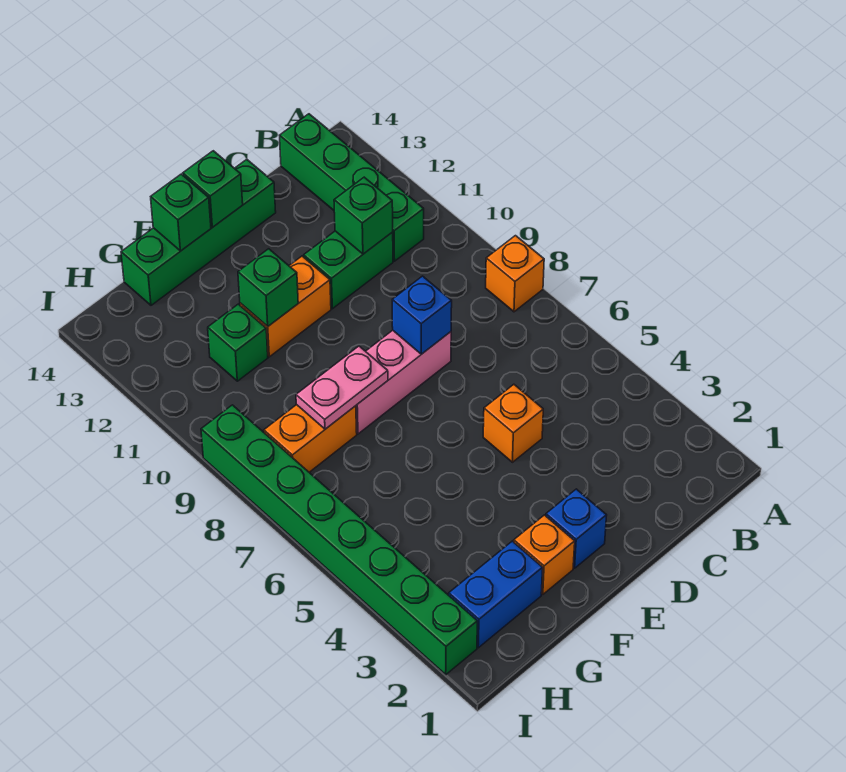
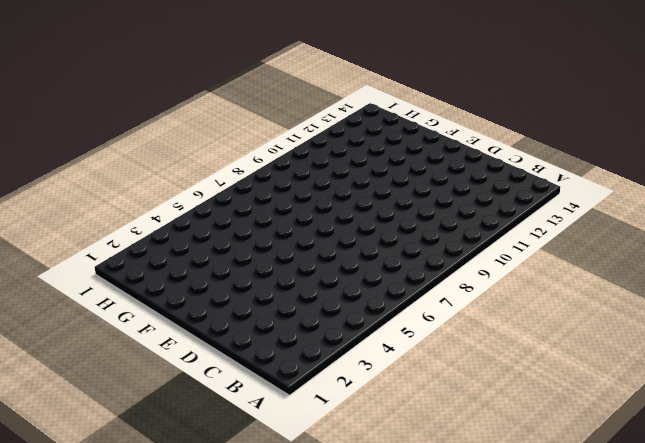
none -> orange brick A8 level 1
none -> green brick B11:B14 level 1
none -> green brick C11:D11 level 1

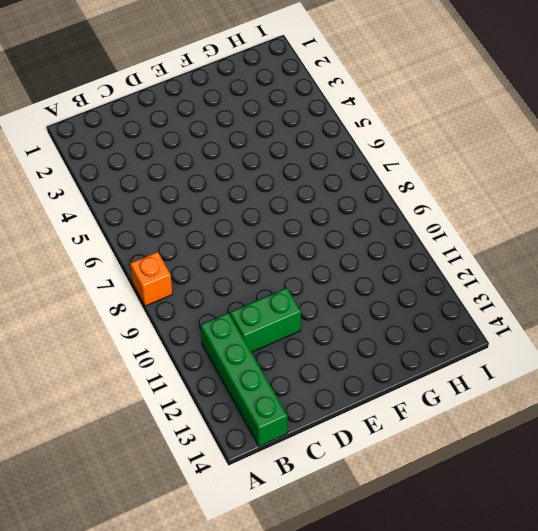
none -> orange brick D5 level 1
none -> pink brick D8:F8 level 1
none -> green brick D14:G14 level 1

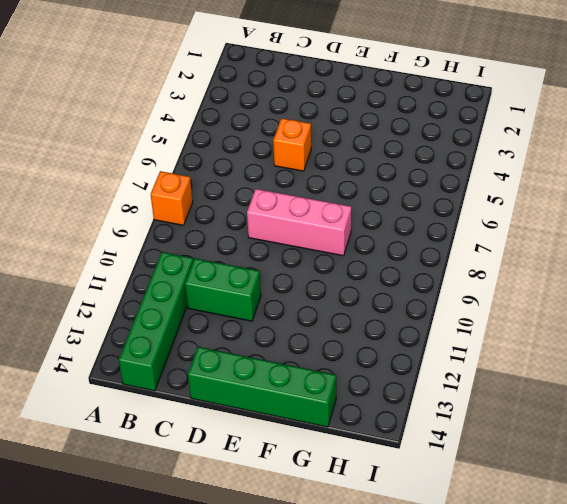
none -> blue brick E2 level 1
none -> orange brick E11:F11 level 1
none -> orange brick F2 level 1

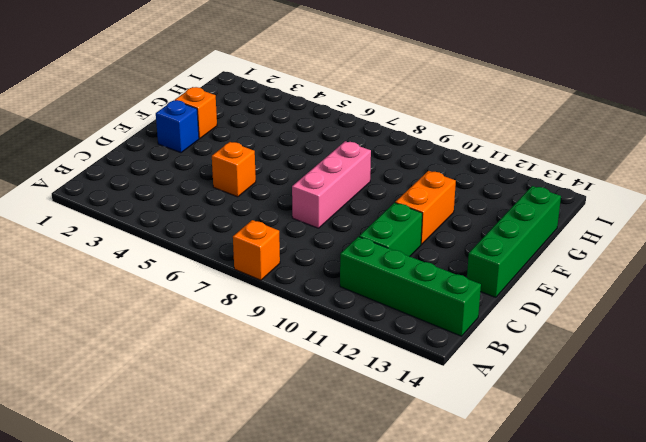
none -> blue brick G2:H2 level 1
none -> orange brick G8:H8 level 1
none -> green brick G11 level 1

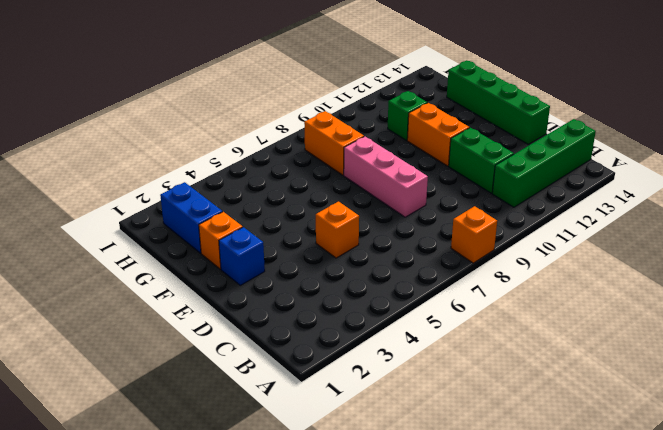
none -> green brick I2:I9 level 1
none -> green brick C11 level 2
none -> blue brick D8 level 2

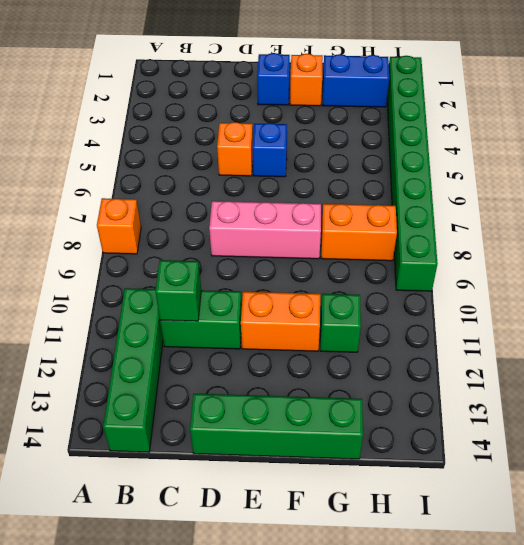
blue brick E5 level 1 -> blue brick D8 level 2
none -> green brick E14 level 2
none -> pink plate F8:G8 level 2
none -> green brick F11 level 2

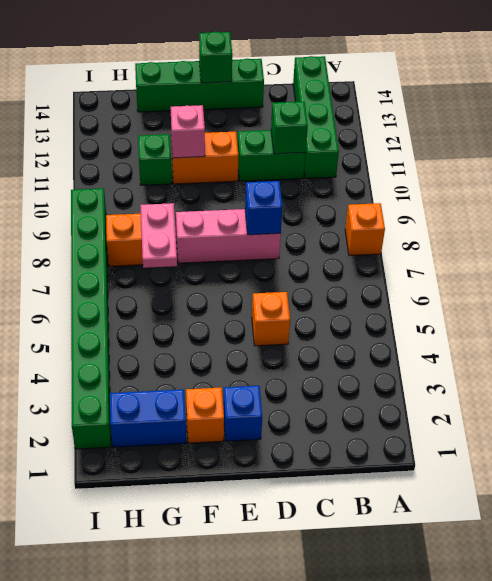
pink brick F11 level 2 -> green brick F11 level 2
pink plate G7:G8 level 2 -> pink plate F8:G8 level 2
none -> green brick F14 level 2

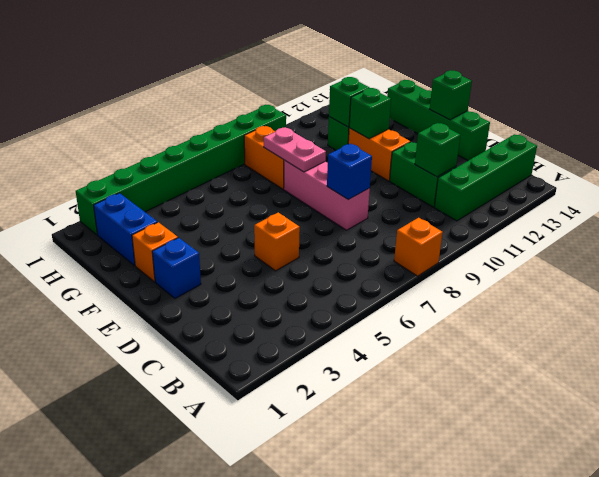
green brick G11 level 2 -> green brick F14 level 2

